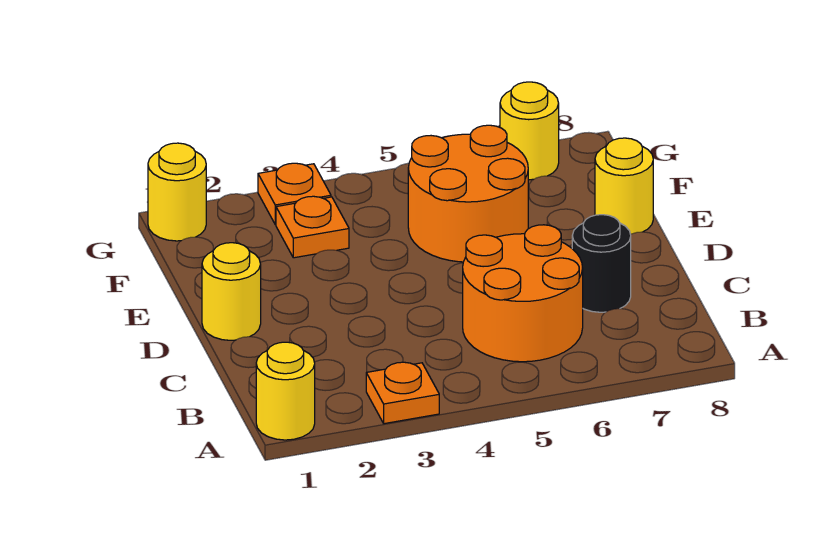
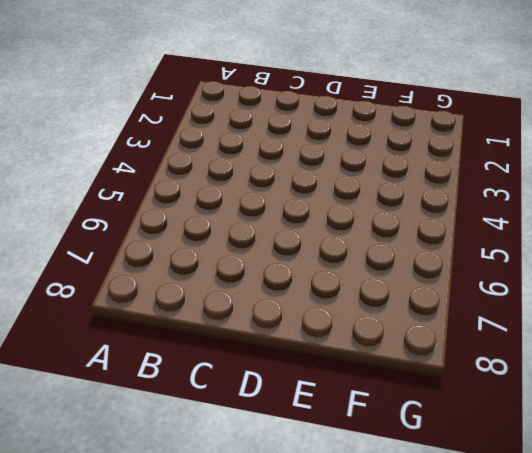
none -> yellow round brick A1 level 1
none -> orange plate A3 level 1

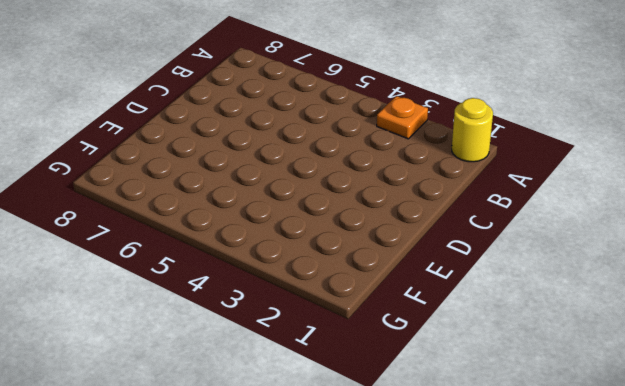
none -> orange round brick B5:C6 level 1
none -> black round brick C7 level 1

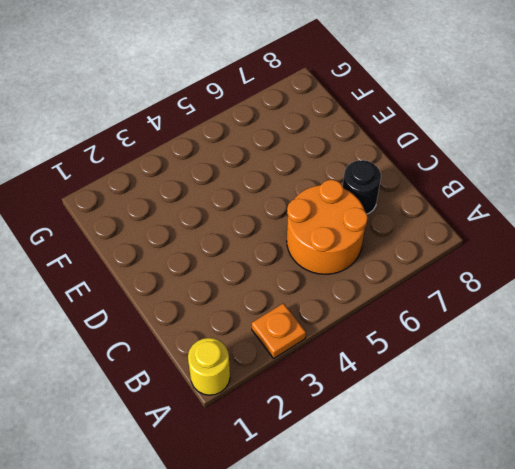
none -> yellow round brick D1 level 1
none -> orange round brick E5:F6 level 1

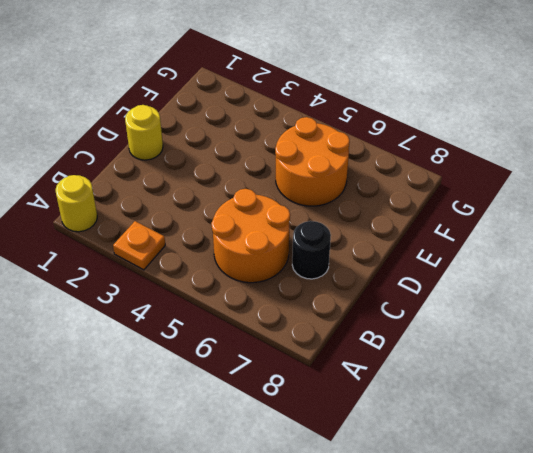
none -> yellow round brick E8 level 1
none -> orange plate F3 level 1

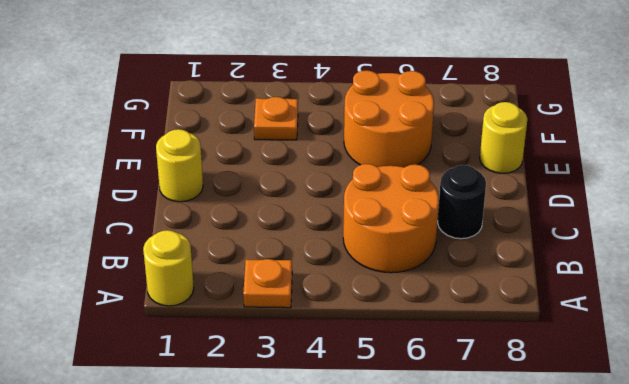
none -> yellow round brick G1 level 1
none -> orange plate G3 level 1

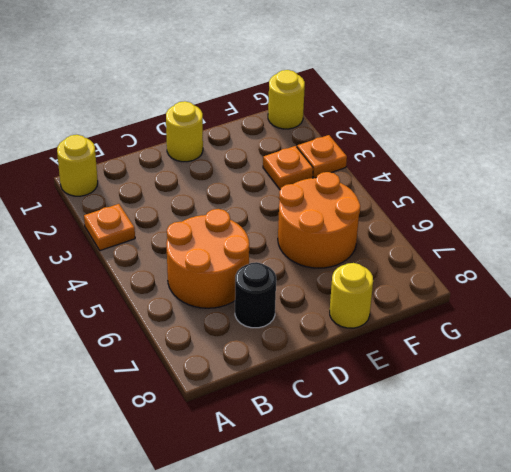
none -> yellow round brick G7 level 1

